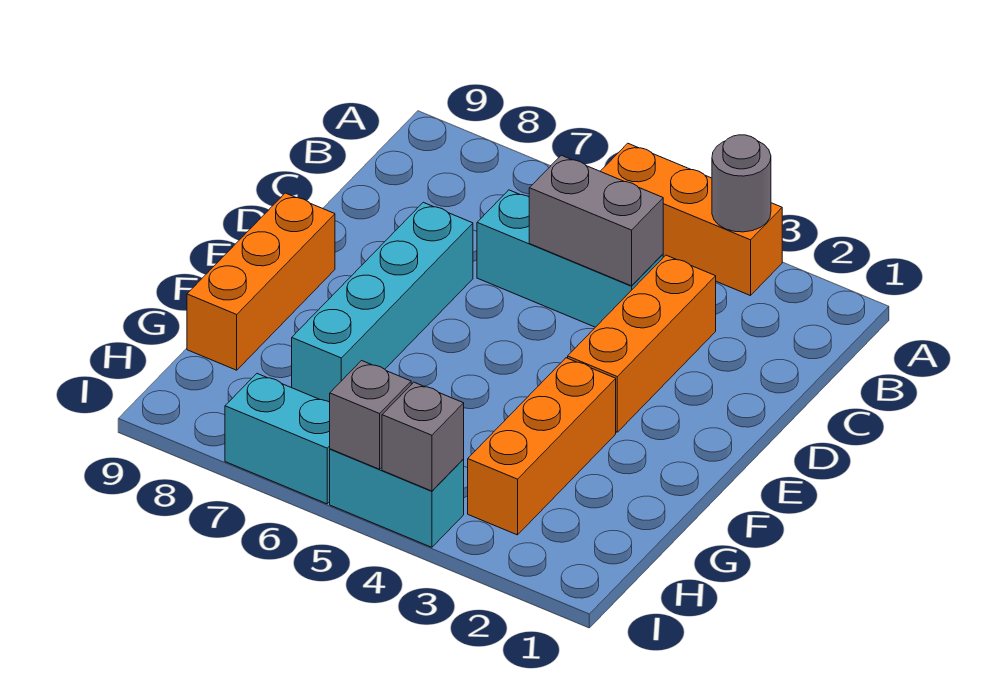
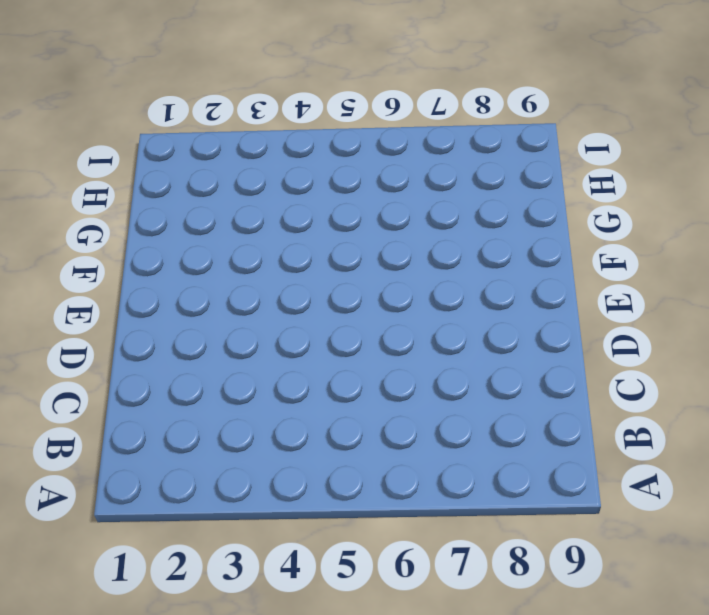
none -> orange brick A3:A5 level 1
none -> orange brick C3:E3 level 1
none -> cyan brick C4:C6 level 1

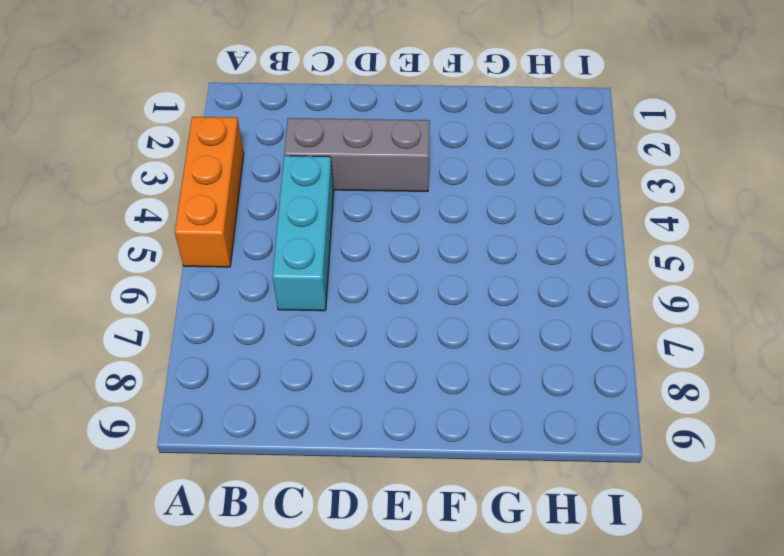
grey brick C3:E3 level 1 -> orange brick C3:E3 level 1
none -> cyan brick D7:G7 level 1
none -> orange brick E9:G9 level 1
none -> orange brick F3:H3 level 1

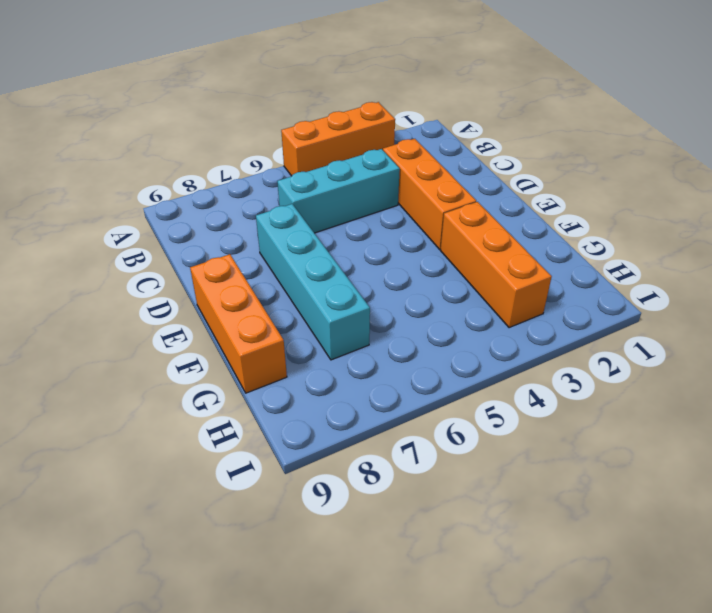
none -> cyan brick I4:I5 level 1
none -> cyan brick I6:I7 level 1
none -> grey round brick A3 level 2

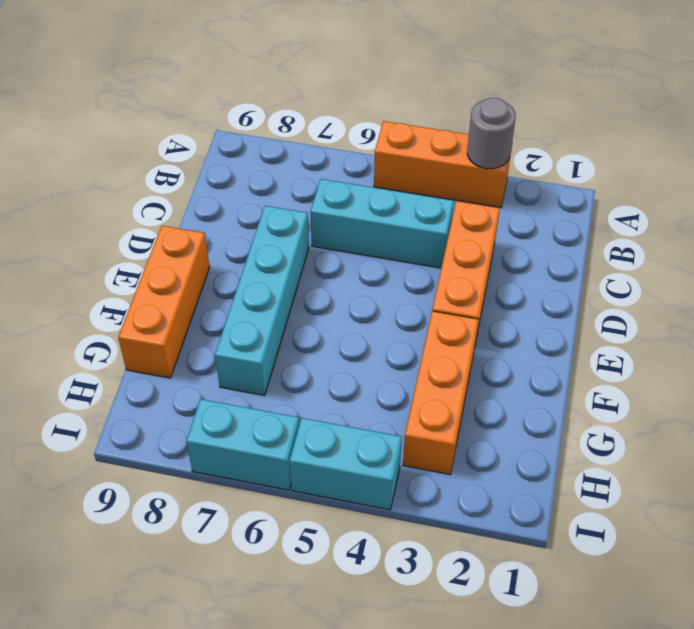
none -> grey brick C4:C5 level 2
none -> grey brick I4 level 2
none -> grey brick I5 level 2

